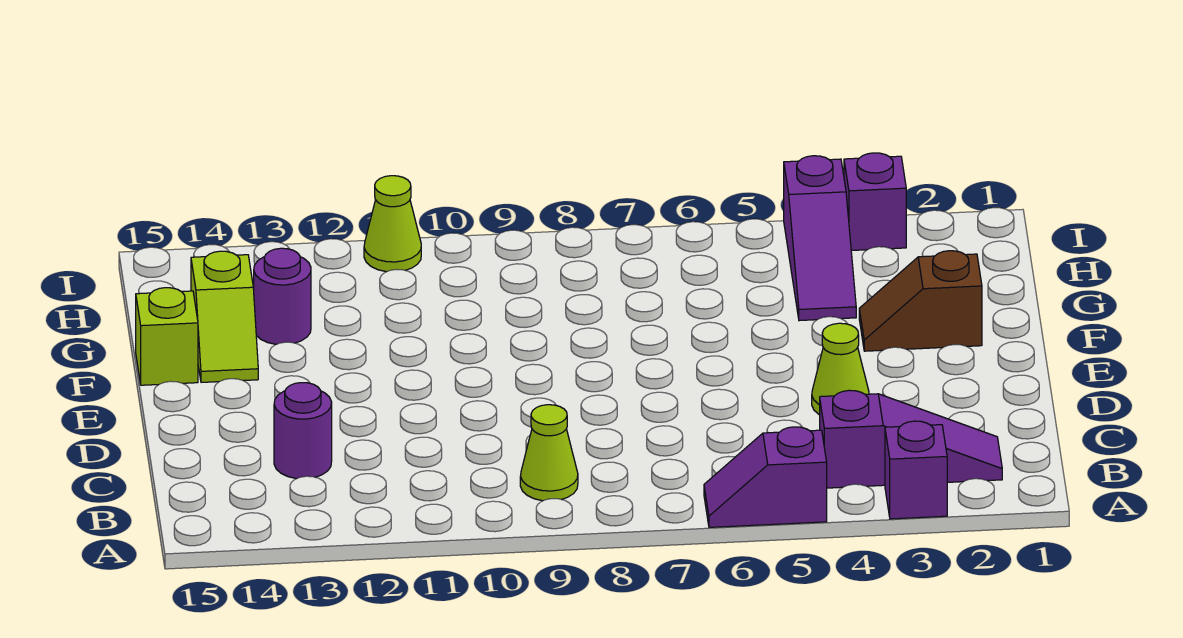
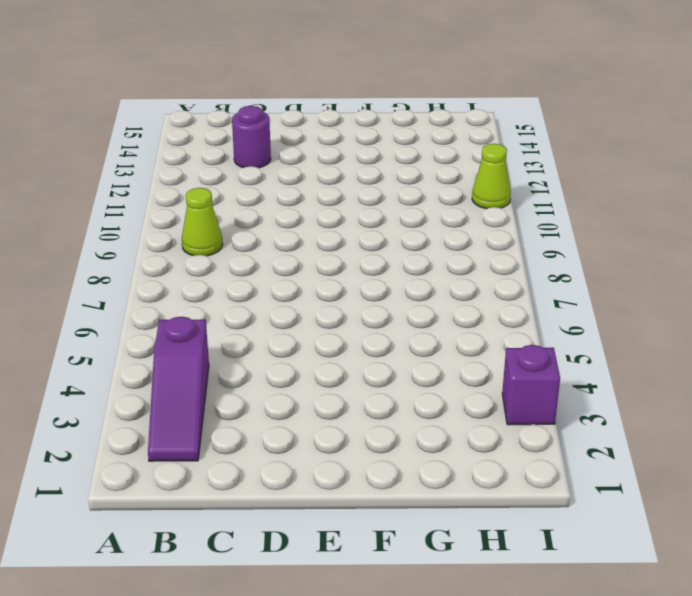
none -> purple brick A3 level 1
none -> purple slope A5:A6 level 1 top 5
none -> lime cone D4 level 1

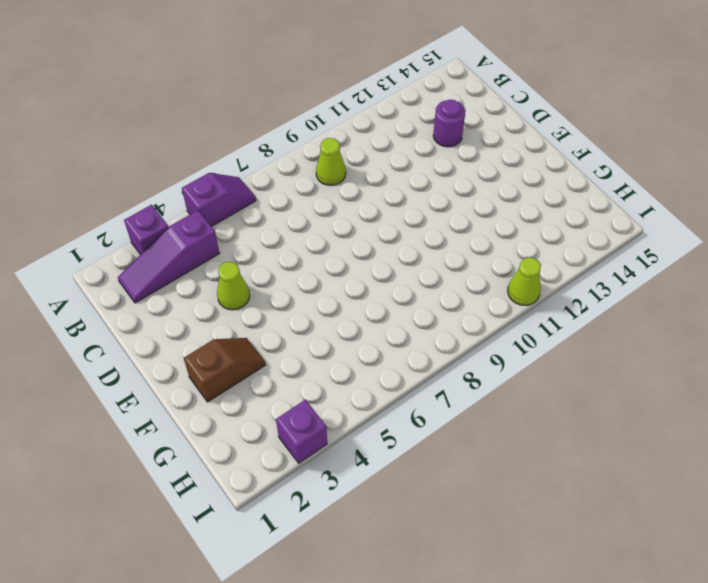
none -> lime slope F14:G14 level 1 top G
none -> lime brick F15 level 1
none -> purple slope G4:I4 level 1 top I

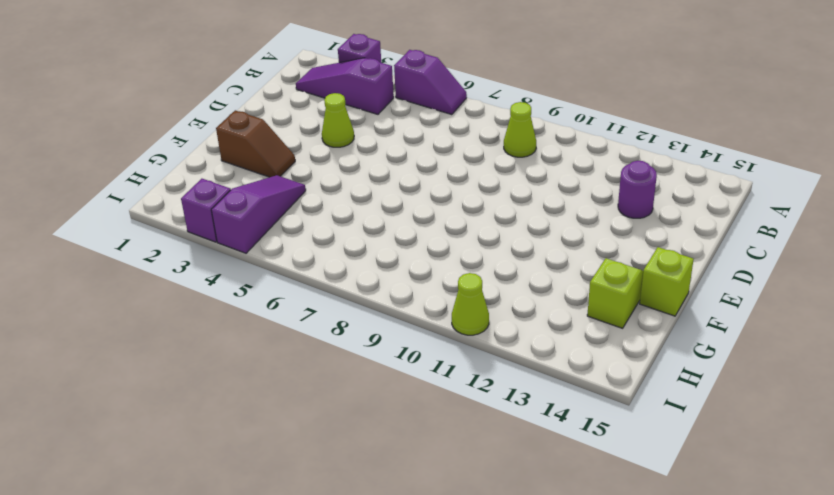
none -> purple round brick G13 level 1

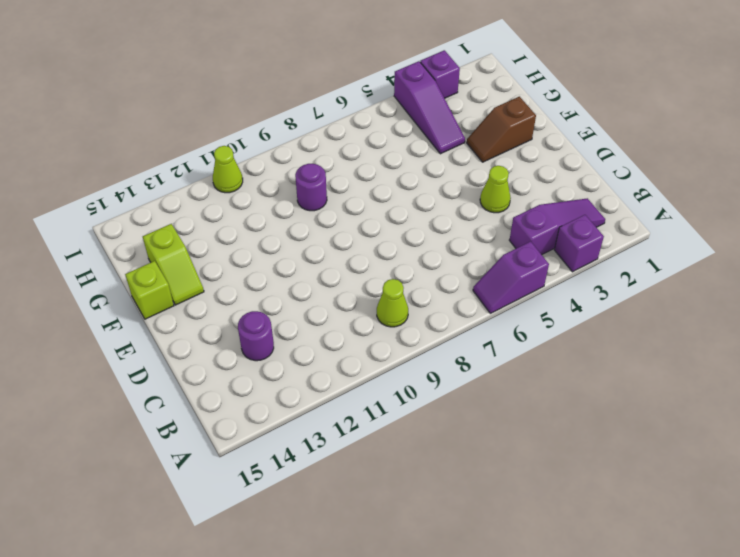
purple round brick G9 level 1 -> purple round brick G13 level 1

